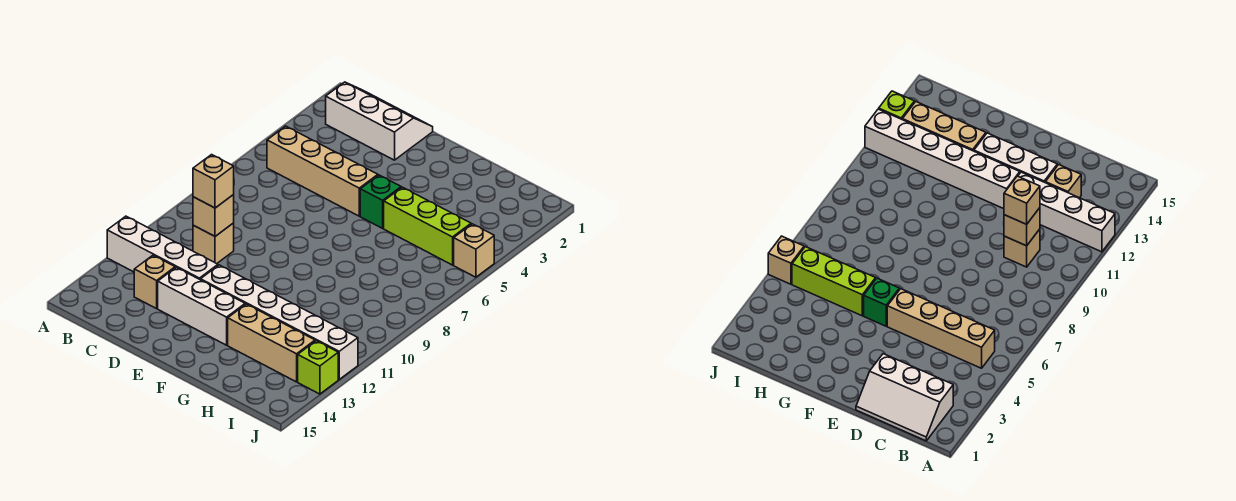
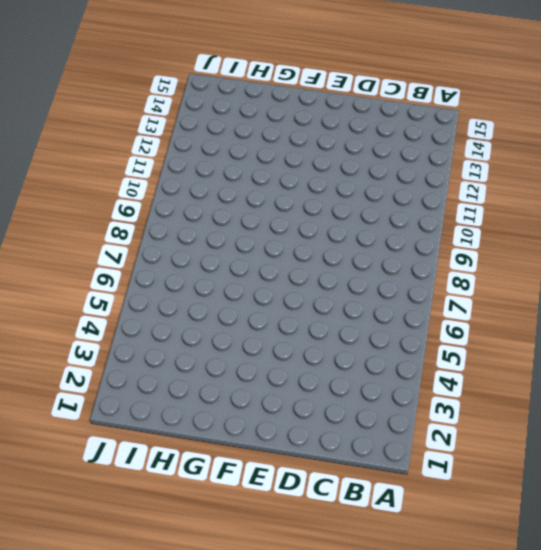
none -> white brick A12:D12 level 1
none -> white slope B1:D2 level 1 top 2
none -> tan brick B5:E5 level 1

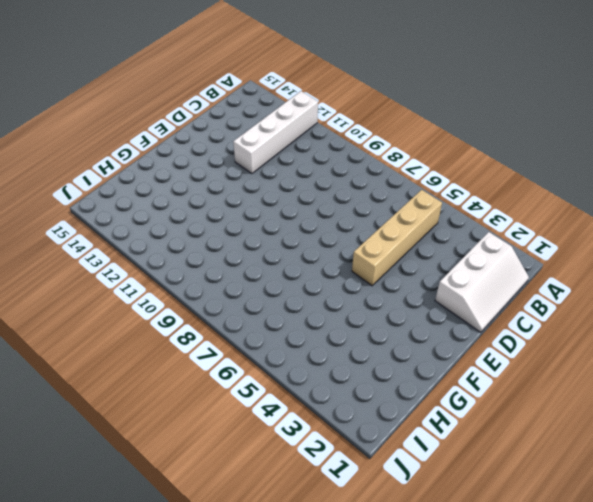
none -> tan brick C10 level 1
none -> tan brick C13 level 1
none -> white brick D13:F13 level 1

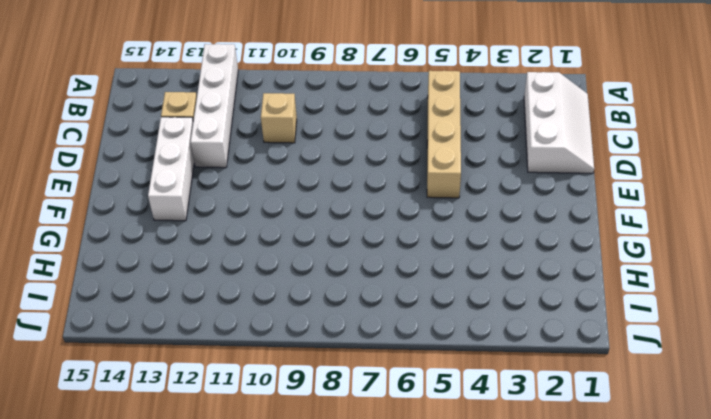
none -> white brick E12:J12 level 1
none -> green brick F5 level 1
none -> lime brick G5:I5 level 1

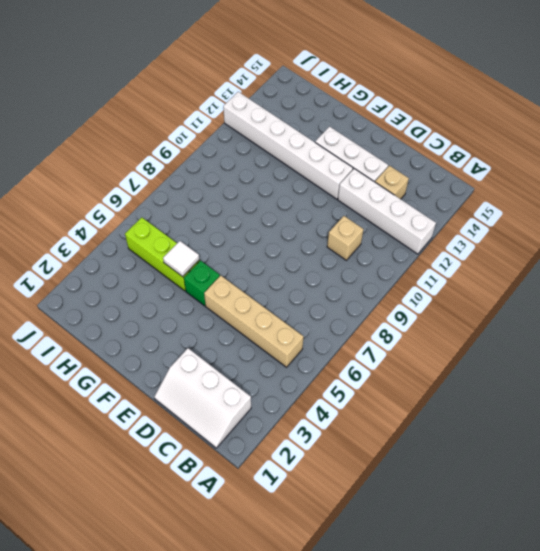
white tile G5 level 2 -> none
none -> tan brick G13:I13 level 1
none -> tan brick J5 level 1
none -> lime brick J13 level 1

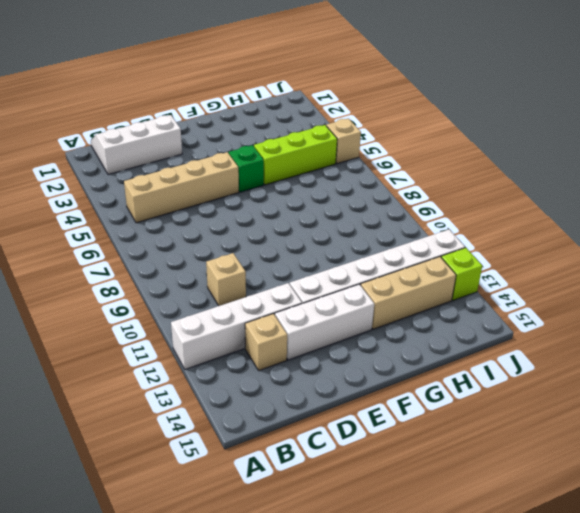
none -> tan brick C10 level 2
none -> tan brick C10 level 3

